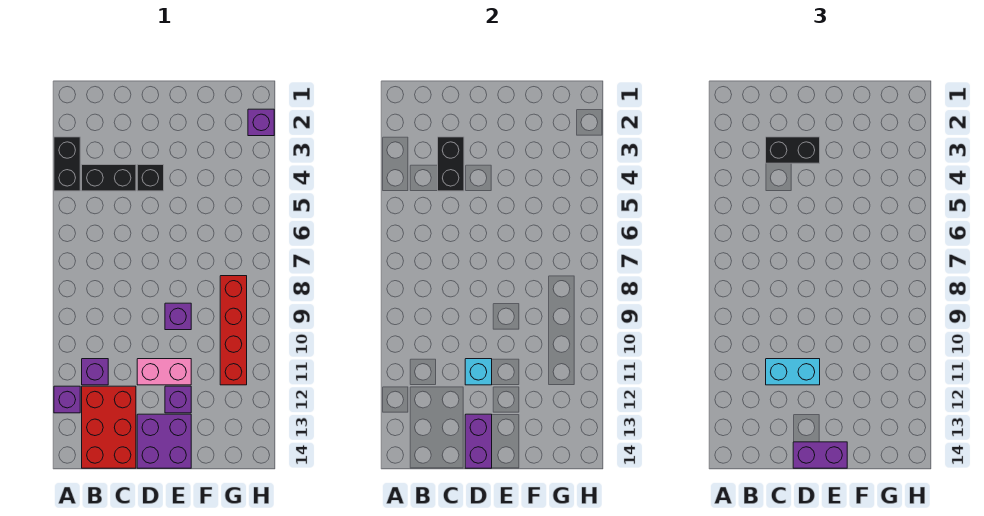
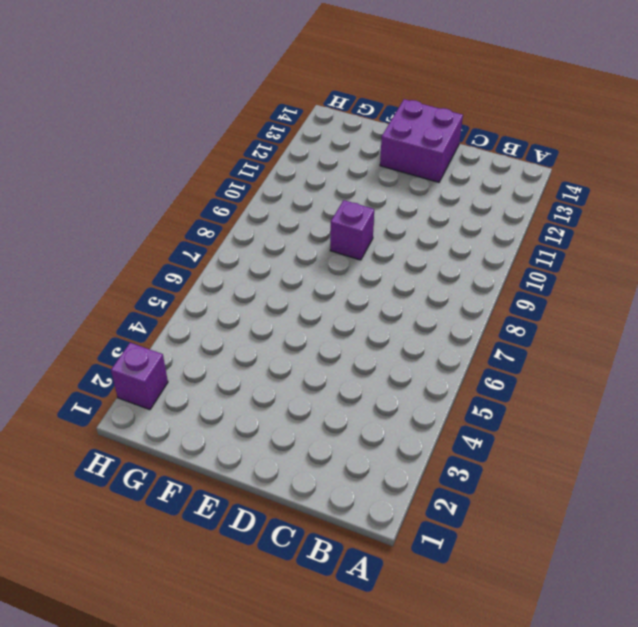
none -> black brick A3:A4 level 1
none -> purple brick A12 level 1
none -> black brick B4:C4 level 1

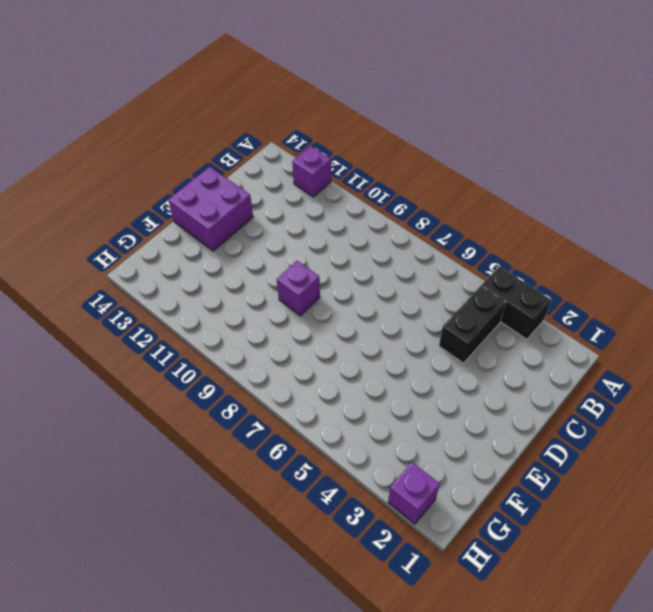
none -> purple brick B11 level 1
none -> red brick B12:C14 level 1
none -> black brick D4 level 1

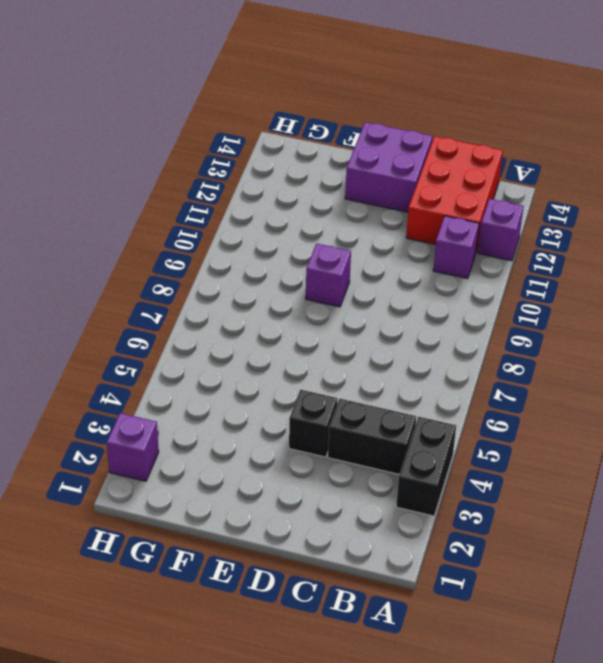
none -> pink brick D11:E11 level 1
none -> purple brick E12 level 1
none -> red brick G8:G11 level 1

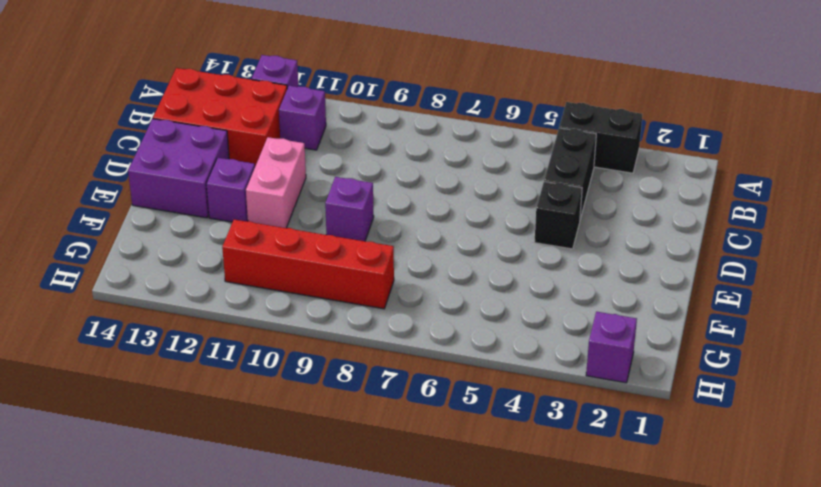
none -> black brick C3:C4 level 2
none -> cyan brick D11 level 2
none -> purple brick D13:D14 level 2

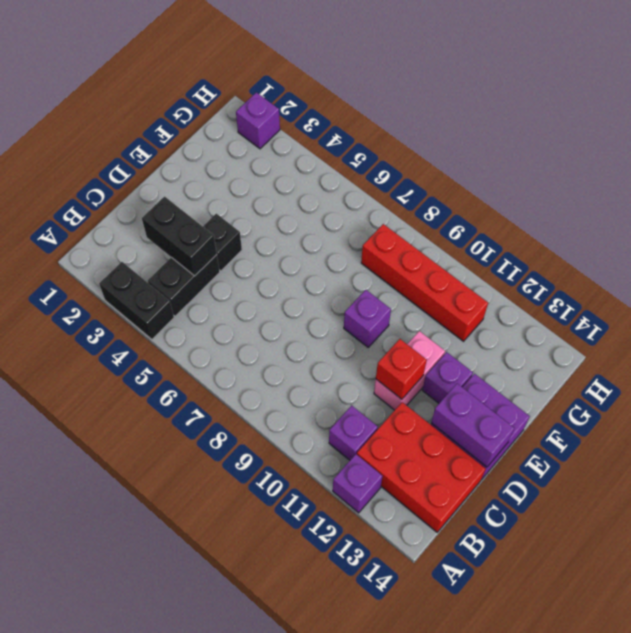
red brick D11 level 2 -> cyan brick D11 level 2
none -> black brick C3:D3 level 3
none -> cyan brick C11:D11 level 3
none -> purple brick D14:E14 level 3

